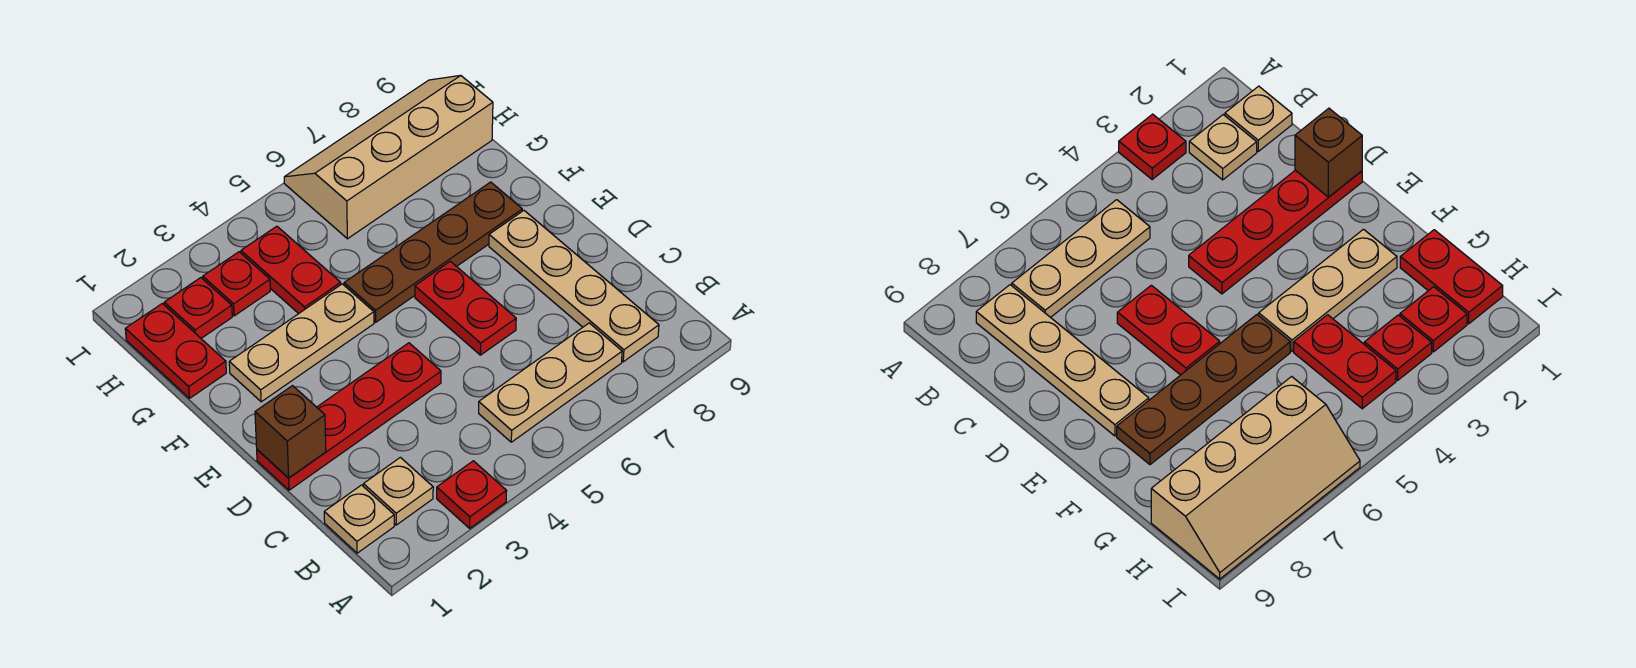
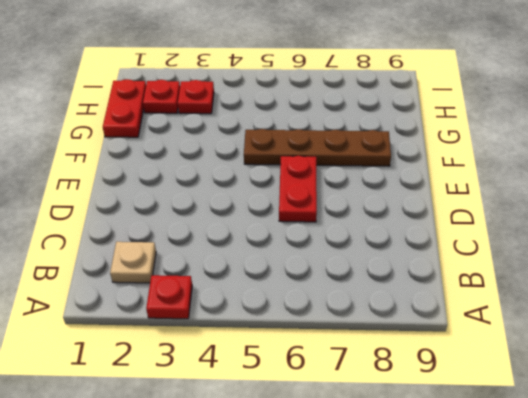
none -> tan plate B1 level 1
none -> tan plate B5:B7 level 1
none -> tan plate B8:E8 level 1

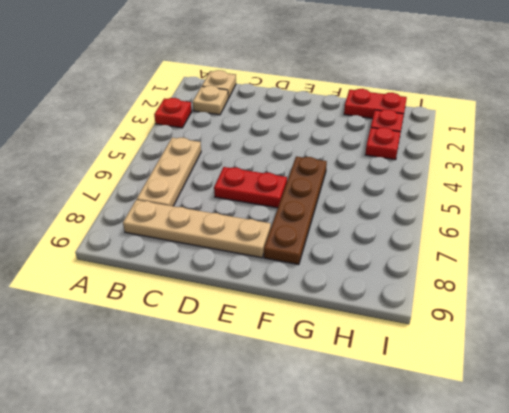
none -> red plate D1:D4 level 1
none -> tan plate F2:F4 level 1
none -> red plate G4:H4 level 1

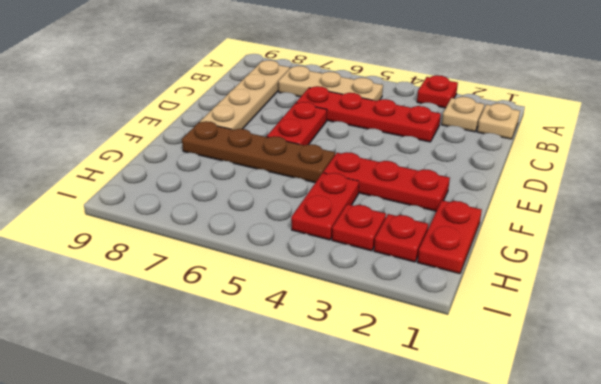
red plate C3:C6 level 1 -> red plate D1:D4 level 1
red plate F2:F4 level 1 -> tan plate F2:F4 level 1
none -> tan slope H6:I9 level 1 top H
none -> brown brick D1 level 2

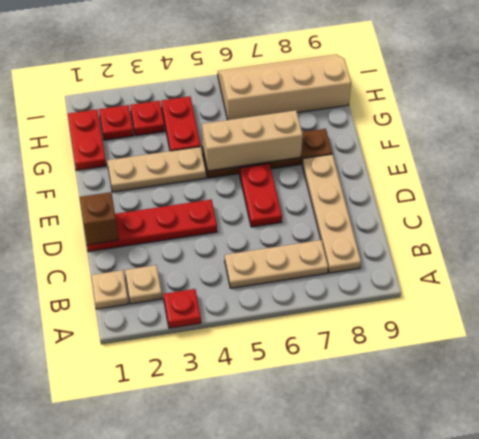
tan brick F5:F7 level 2 -> none

